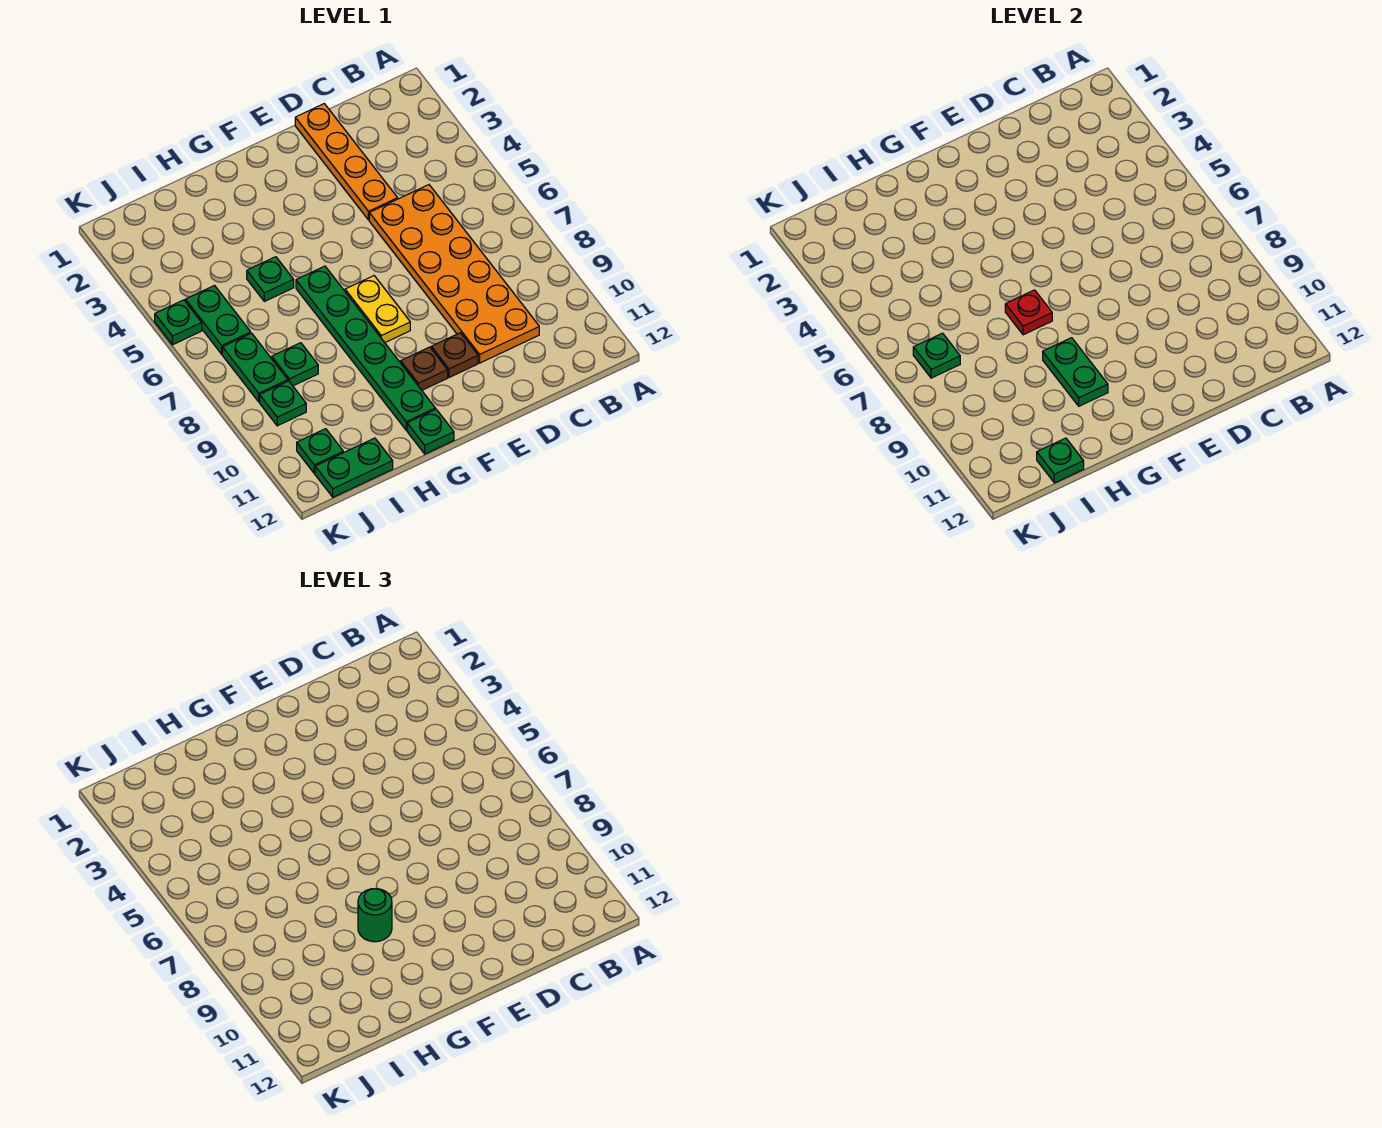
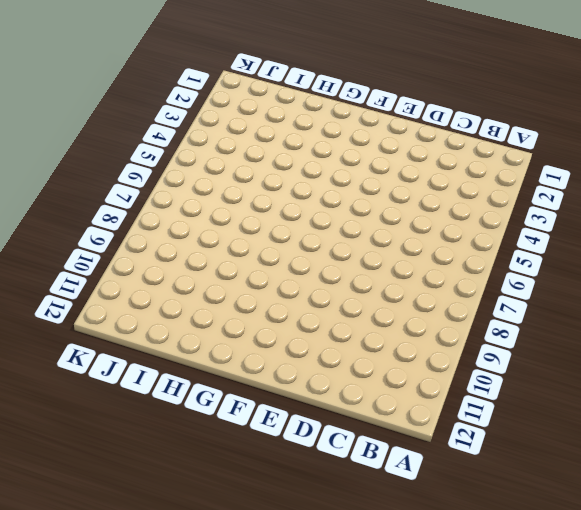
none -> orange plate C5:D10 level 1
none -> orange plate D1:D4 level 1
none -> brown plate E10 level 1

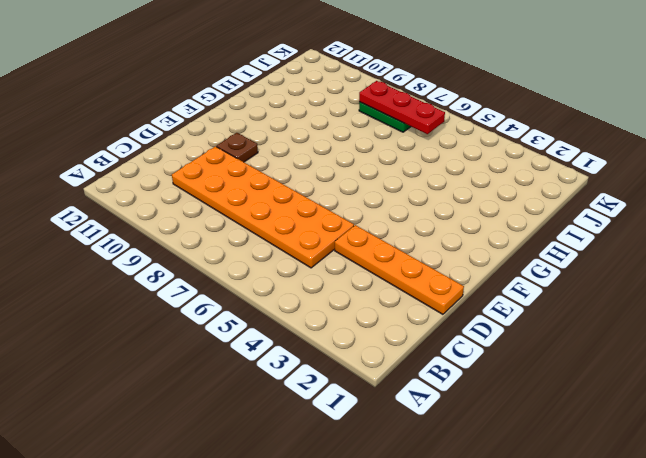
red plate J6:J8 level 2 -> green plate J7 level 2
none -> yellow plate F7:F8 level 1
none -> brown plate F10 level 1
none -> green plate G6:G11 level 1

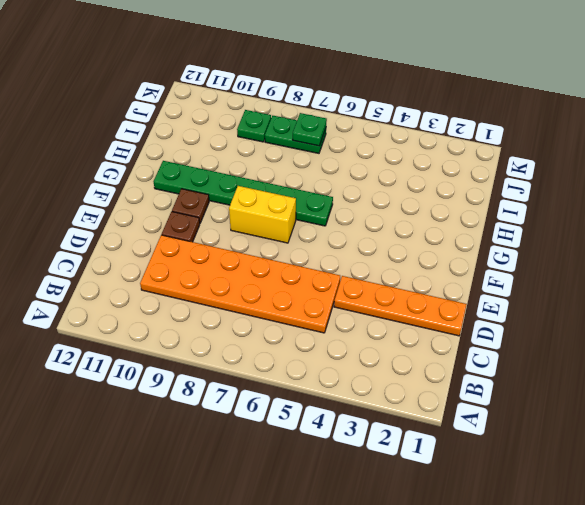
yellow brick F7:F8 level 1 -> yellow plate F7:F8 level 1
none -> green plate G12 level 1
none -> green plate H5 level 1
none -> green plate I8 level 1

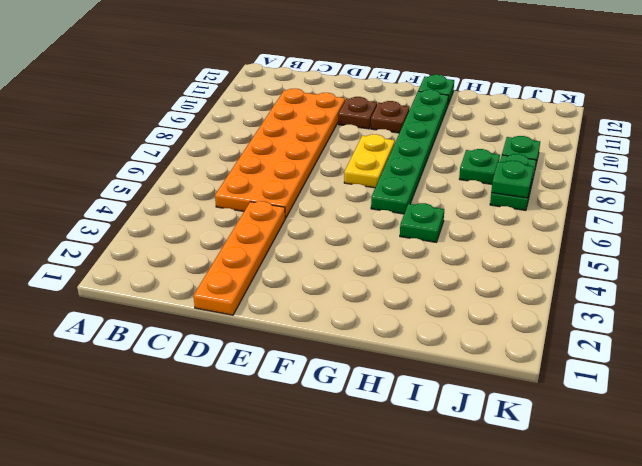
none -> green plate I12:J12 level 1
none -> green plate J5:J6 level 1
none -> green plate J11 level 1

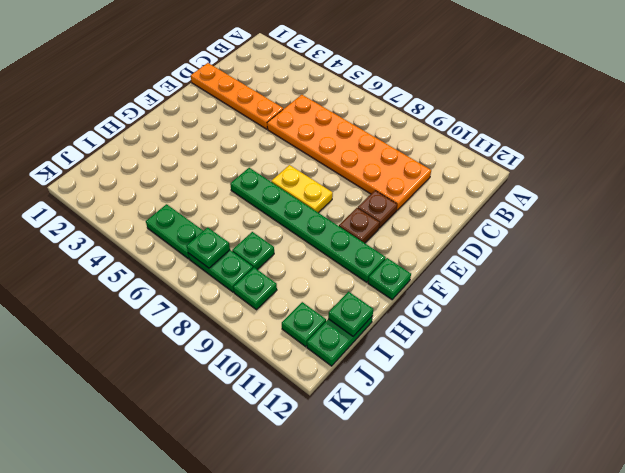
none -> green plate H5 level 1
none -> green plate K5 level 1
none -> red plate G7 level 2

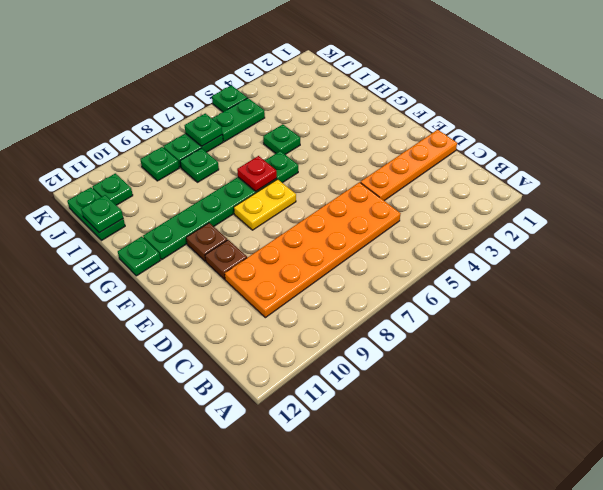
none -> green plate G9:G10 level 2
none -> green round brick G9 level 3

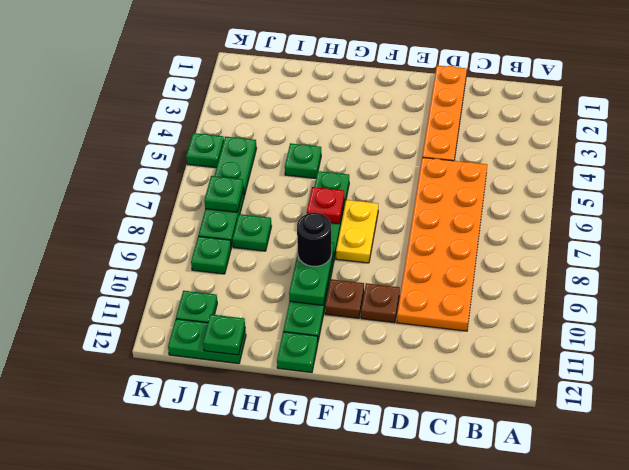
black round brick G9 level 3 -> green round brick G9 level 3

